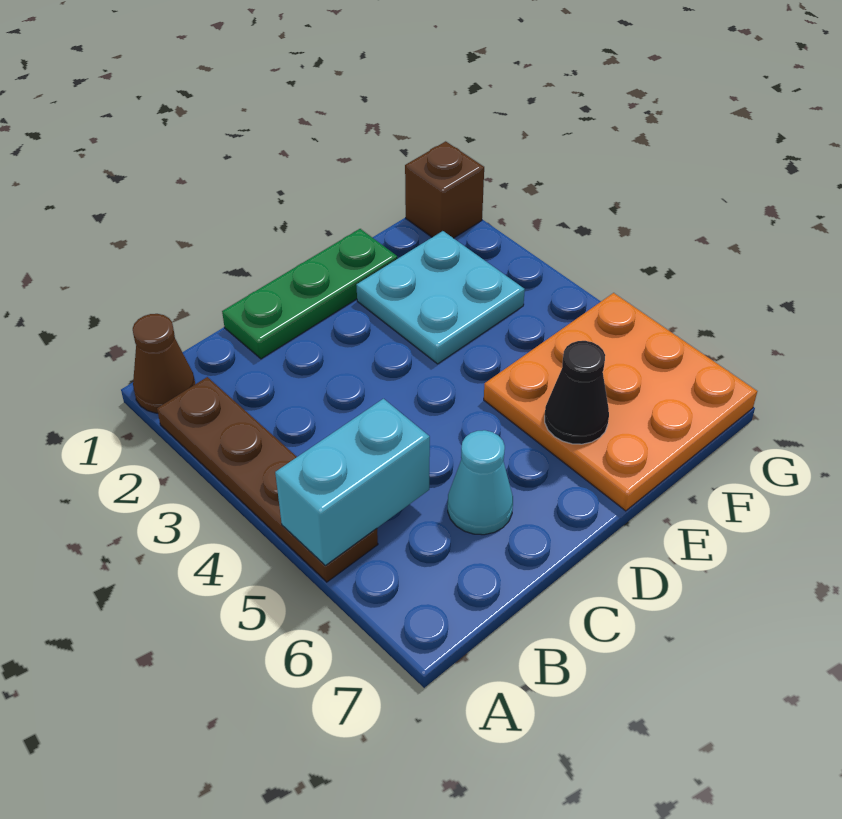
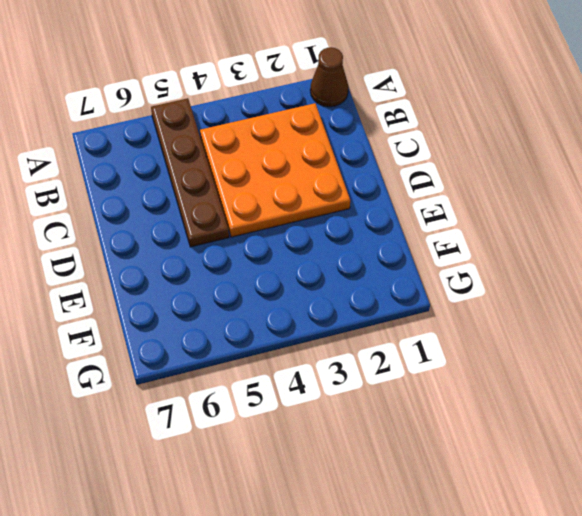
brown plate A5:D5 level 1 -> brown plate A2:A5 level 1
orange plate B2:D4 level 1 -> orange plate E5:G7 level 1
none -> green plate C1:E1 level 1
none -> cyan cone C6 level 1

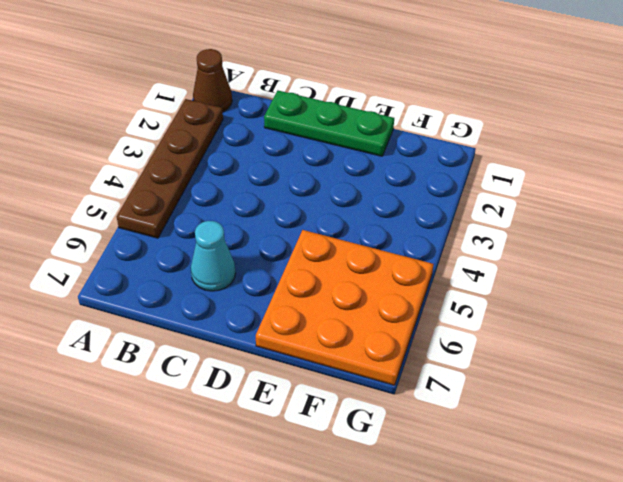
none -> cyan plate E2:F3 level 1
none -> brown brick G1 level 1

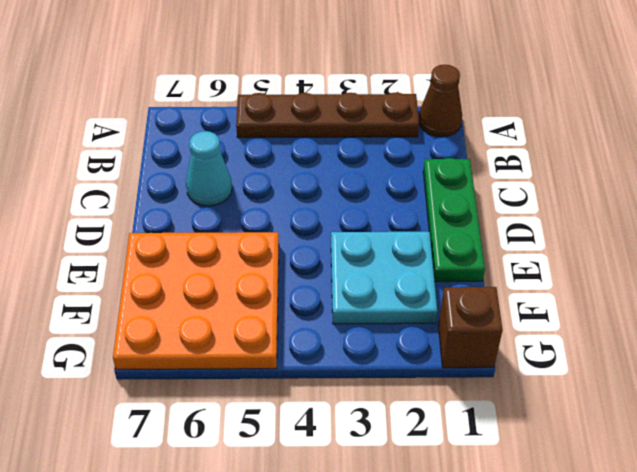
none -> cyan brick A5:B5 level 2
none -> black cone E6 level 2

